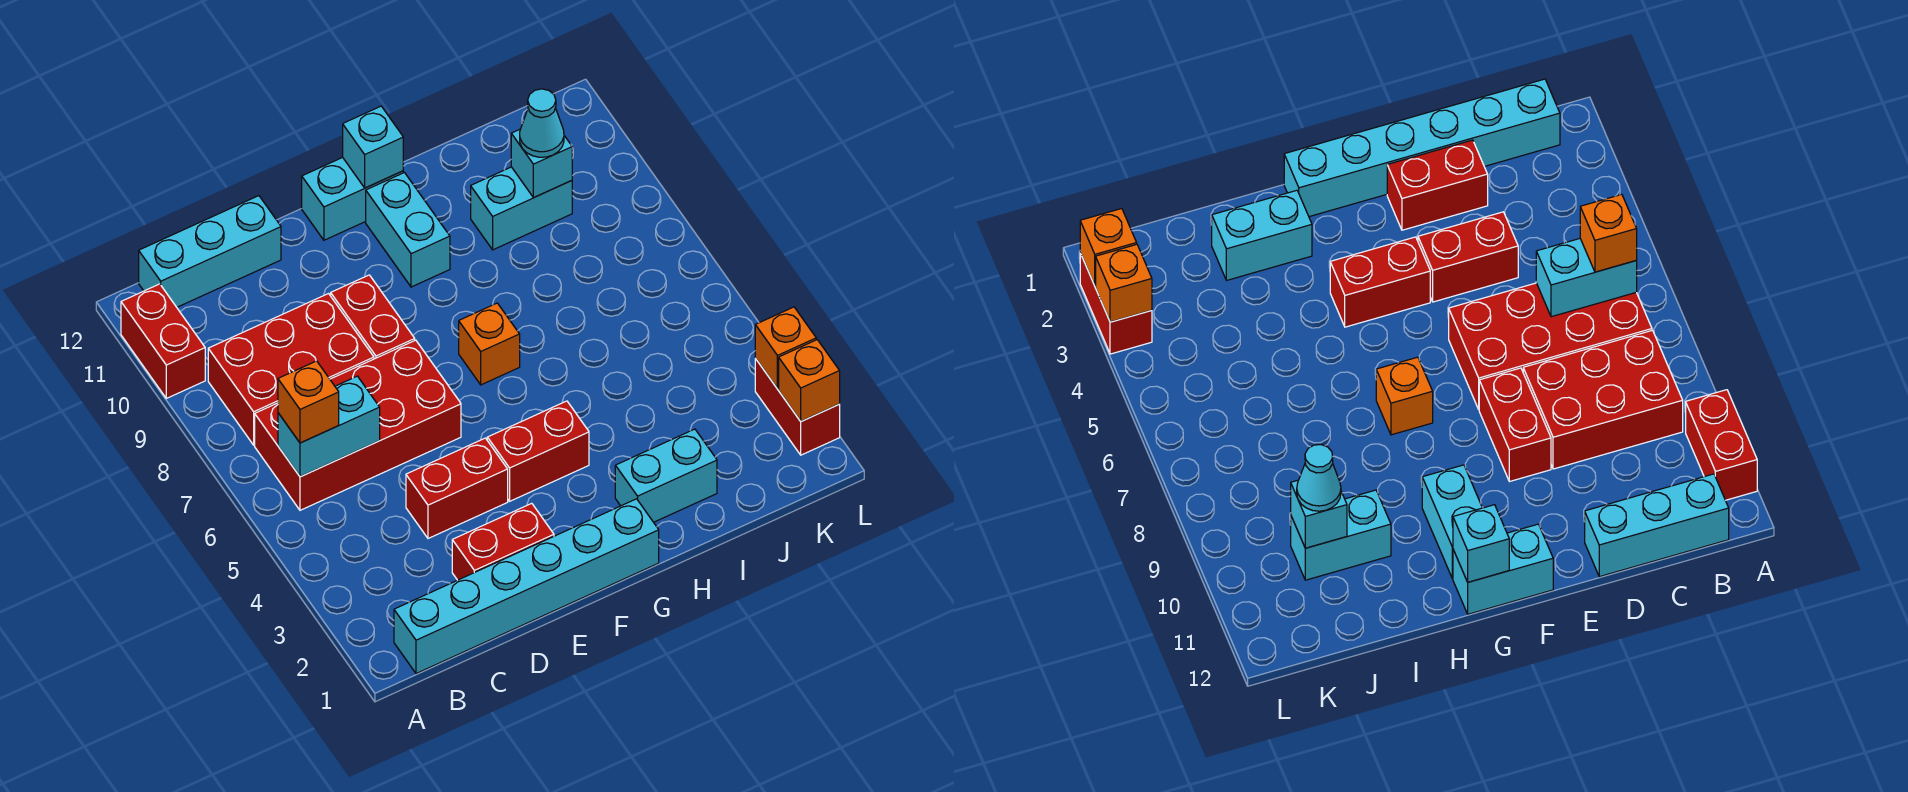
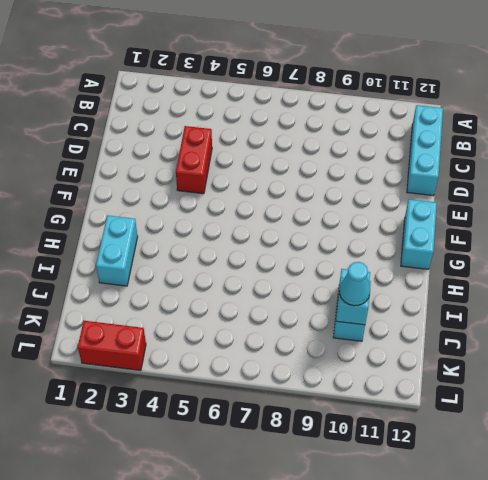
none -> red brick A10:A11 level 1
none -> cyan brick B1:G1 level 1
none -> red brick B6:E7 level 1

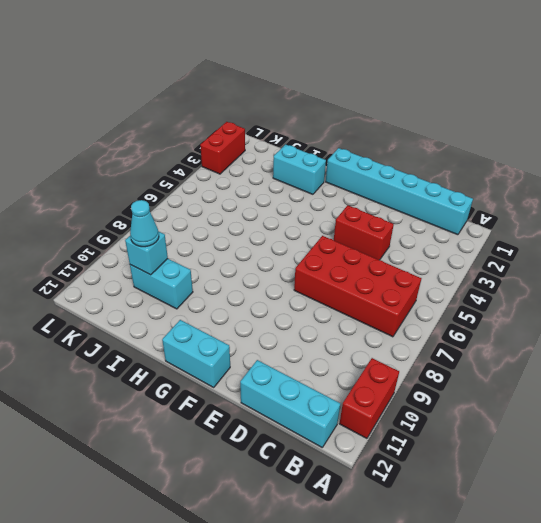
none -> red brick B8:D9 level 1
none -> red brick D2:E2 level 1
none -> red brick E8:E9 level 1

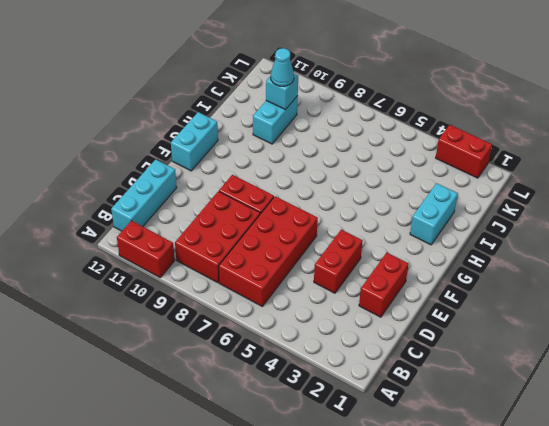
none -> cyan brick B1:G1 level 1
none -> red brick F4:G4 level 1
none -> orange brick G7 level 1

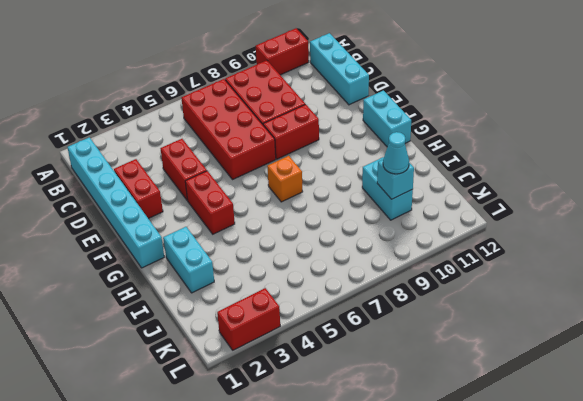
none -> cyan brick G10:G11 level 1
none -> cyan brick B6:C6 level 2
none -> cyan brick G12 level 2

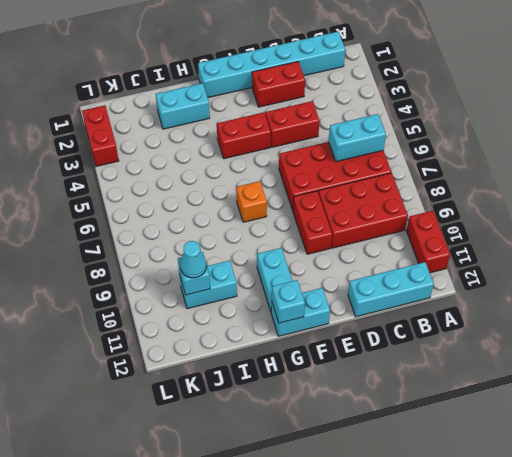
none -> orange brick L2 level 2
none -> orange brick L3 level 2
none -> orange brick B6 level 3

